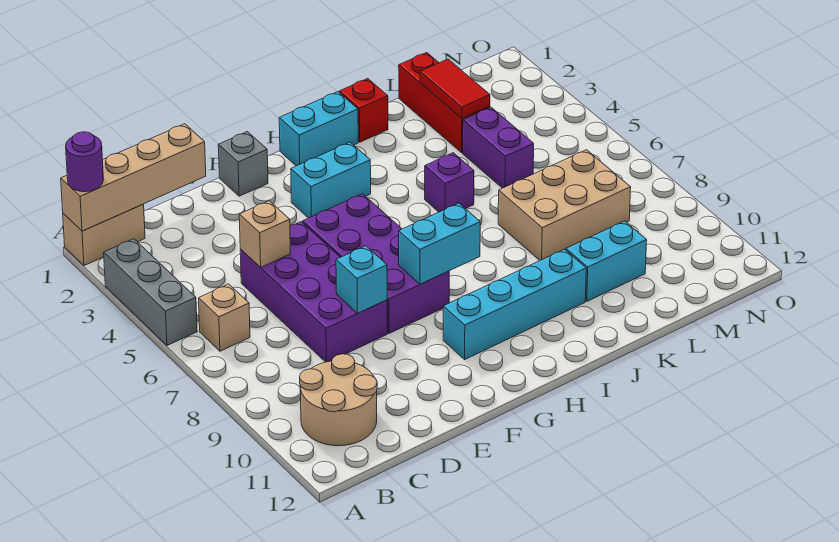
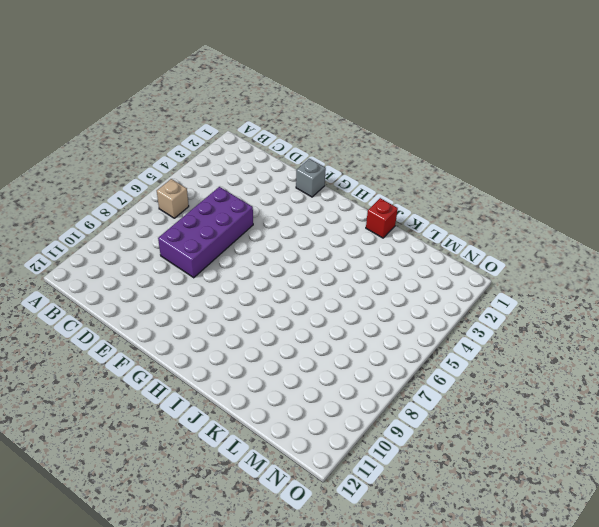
none -> tan brick A1:B1 level 1
none -> grey brick A3:A5 level 1
none -> tan round brick B10:C11 level 1

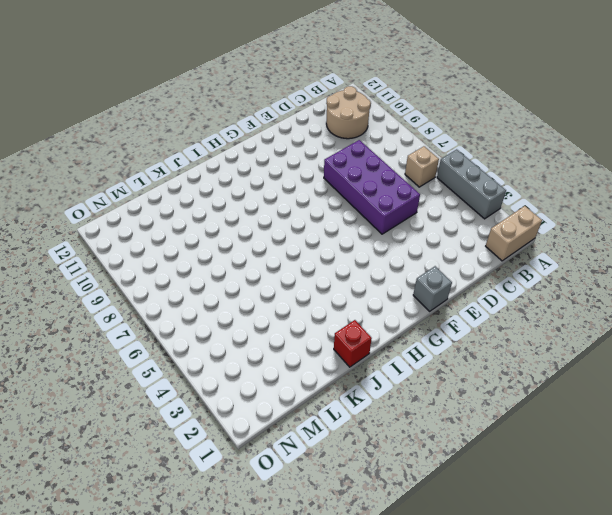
none -> purple brick F5:G8 level 1
none -> cyan brick G3:H3 level 1
none -> cyan brick G10:J10 level 1

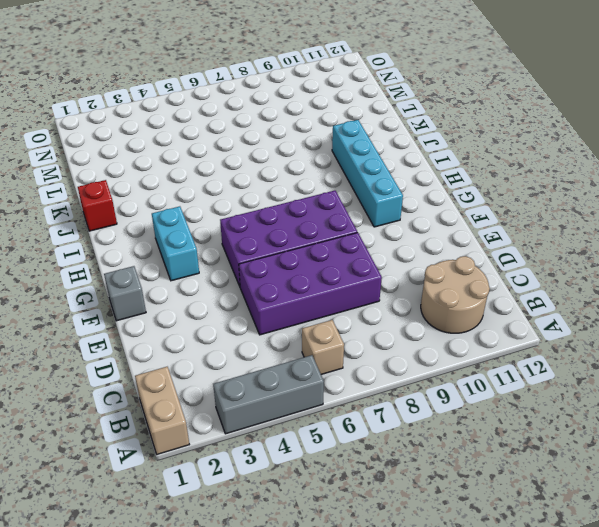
none -> cyan brick H1:I1 level 1
none -> purple brick J5 level 1
none -> tan brick K7:M8 level 1

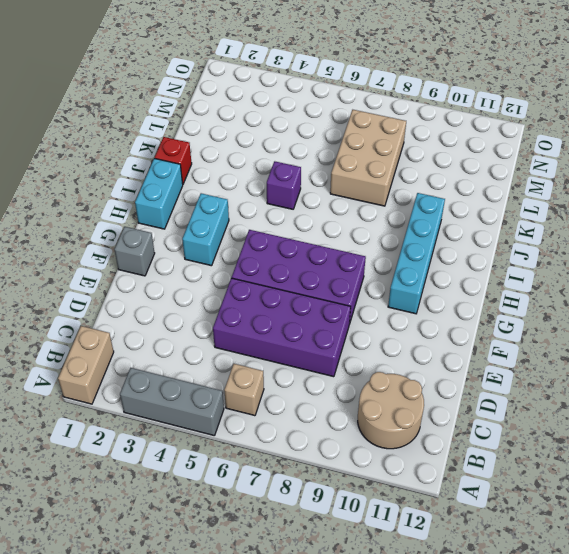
none -> cyan brick K10:L10 level 1
none -> red brick L1:L3 level 1
none -> purple brick L4:L5 level 1

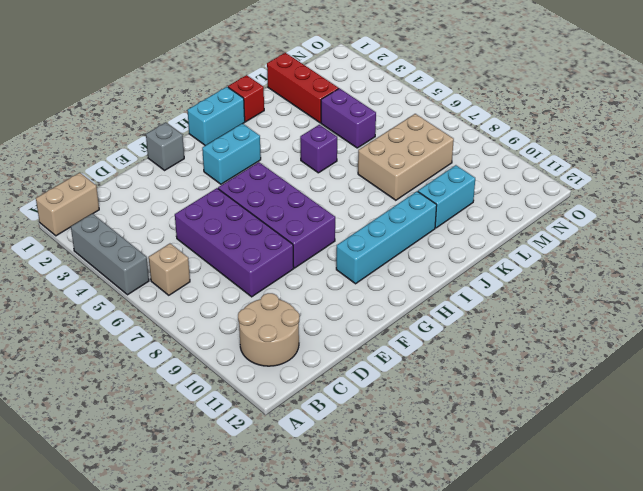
none -> tan brick A1:D1 level 2
none -> tan brick D5 level 2
none -> cyan brick E8 level 2

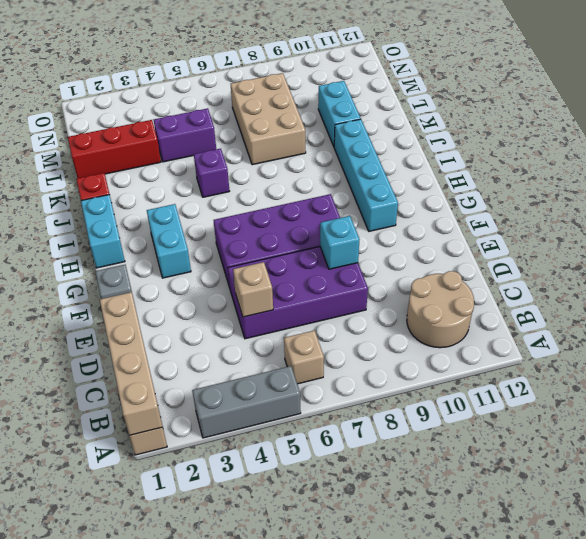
none -> cyan brick G8:H8 level 2
none -> red tile L2:L3 level 2
none -> purple round brick A1 level 3

